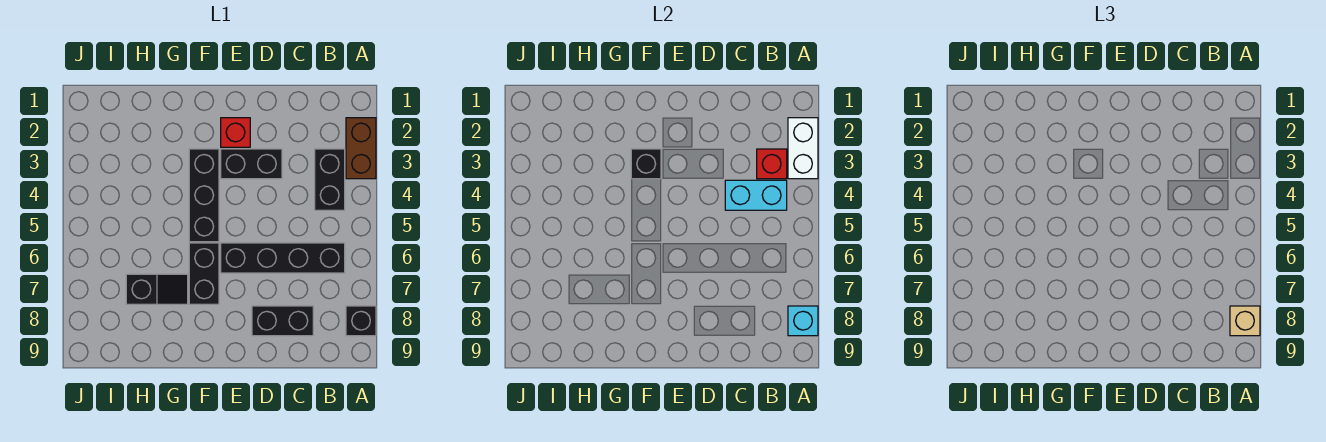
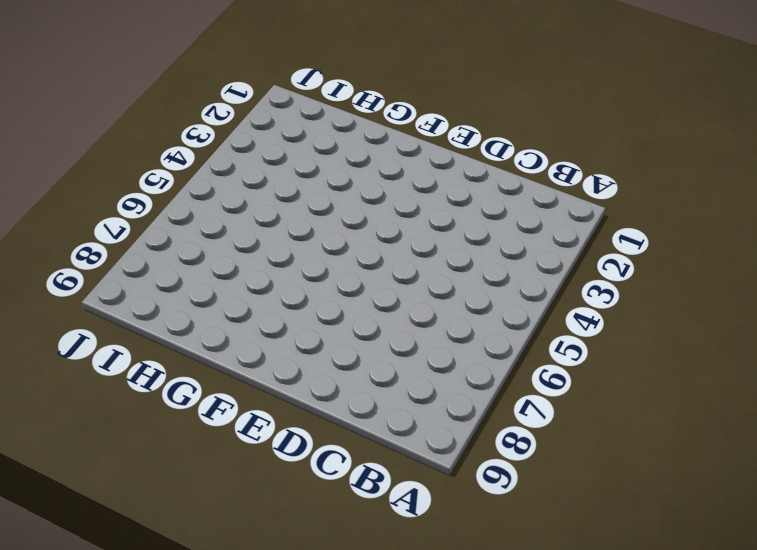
none -> brown brick A2:A3 level 1
none -> black brick A8 level 1
none -> black brick B3:B4 level 1

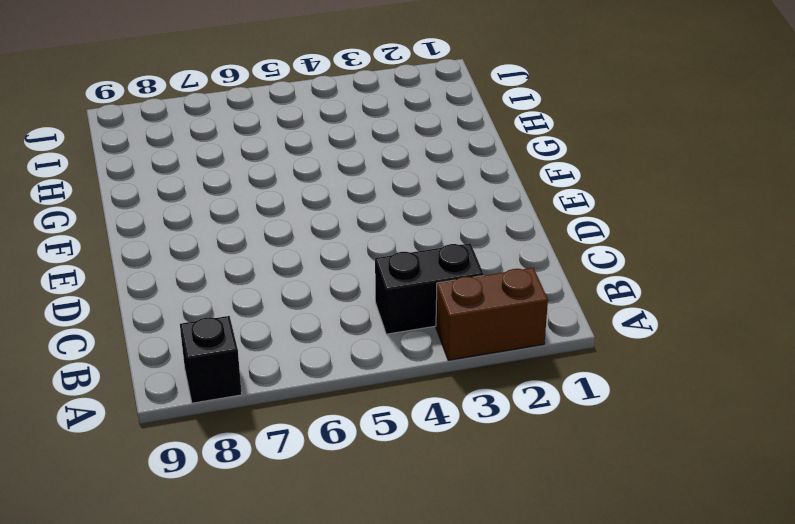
none -> black brick B6:E6 level 1
none -> black brick C8:D8 level 1
none -> black brick D3:E3 level 1

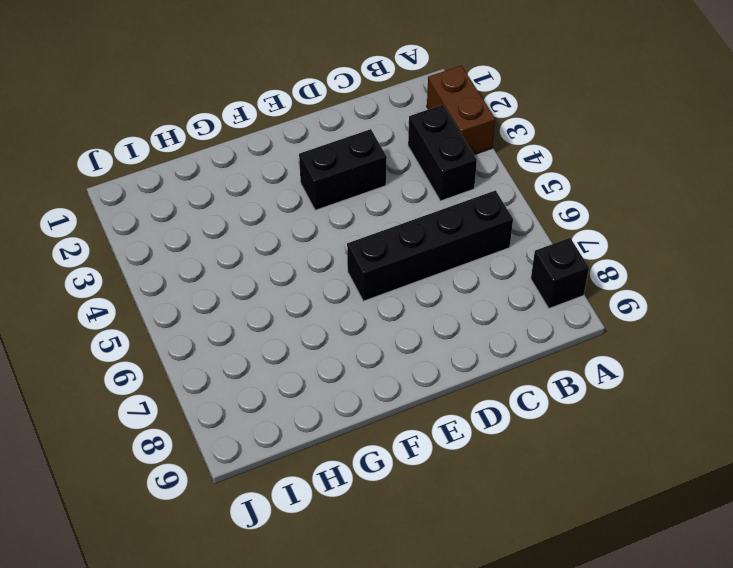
none -> black brick C8:D8 level 1
none -> red brick E2 level 1
none -> black brick F3:F5 level 1

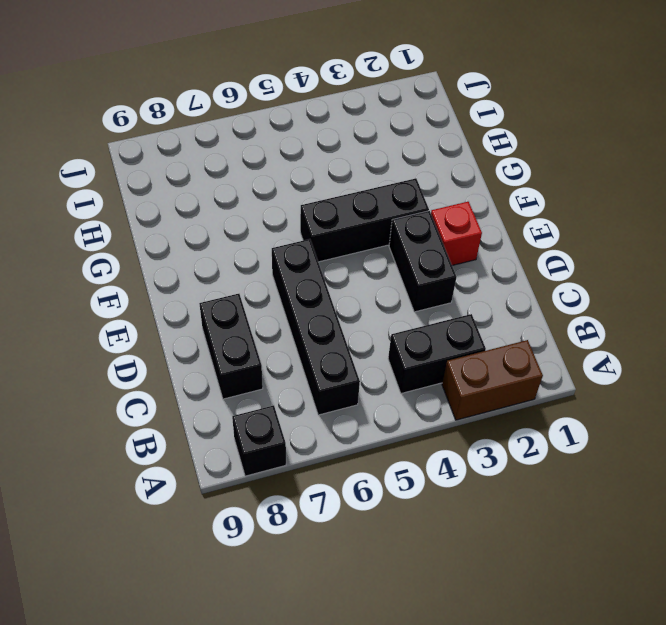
none -> black brick F6:F7 level 1
none -> black slope G7:H7 level 1 top H
none -> white brick A2:A3 level 2

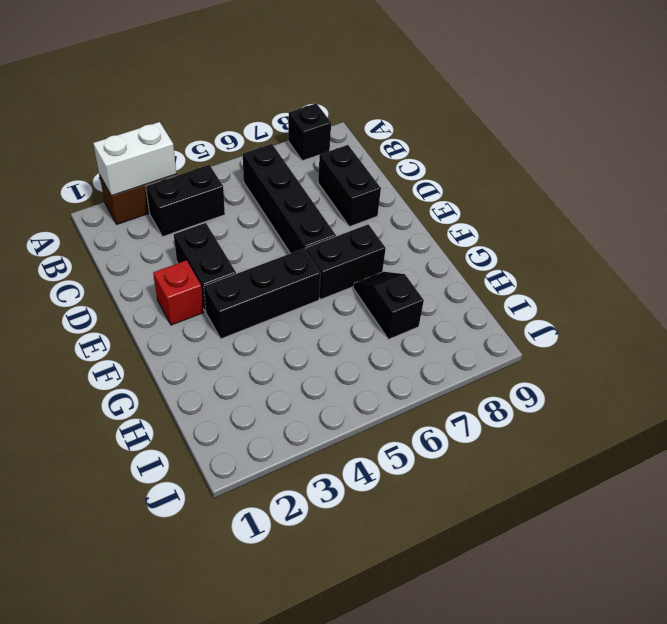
none -> cyan brick A8 level 2
none -> red brick B3 level 2
none -> cyan brick B4:C4 level 2

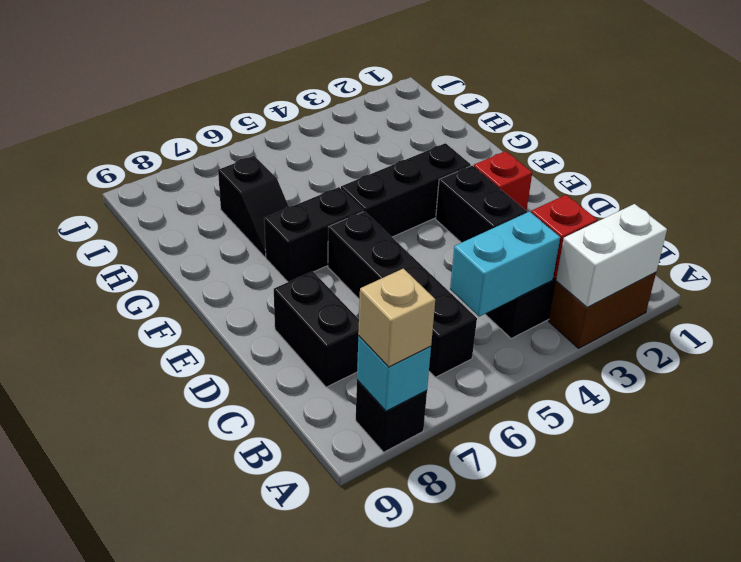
cyan brick B4:B5 level 2 -> cyan brick B4:C4 level 2
none -> black brick F3 level 2

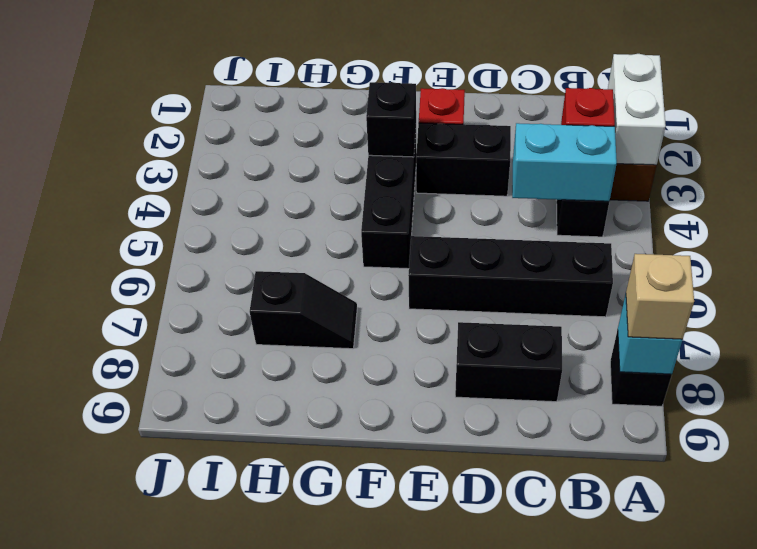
none -> black brick F6:F7 level 1

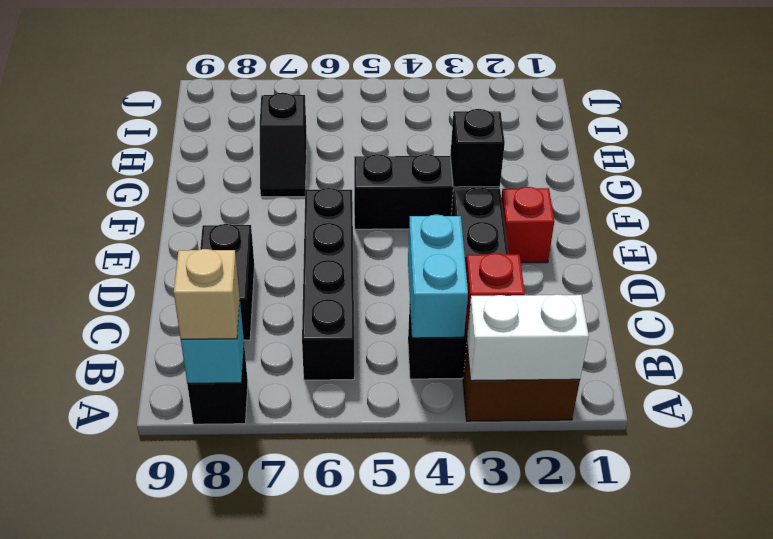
none -> black brick F6:F7 level 1

